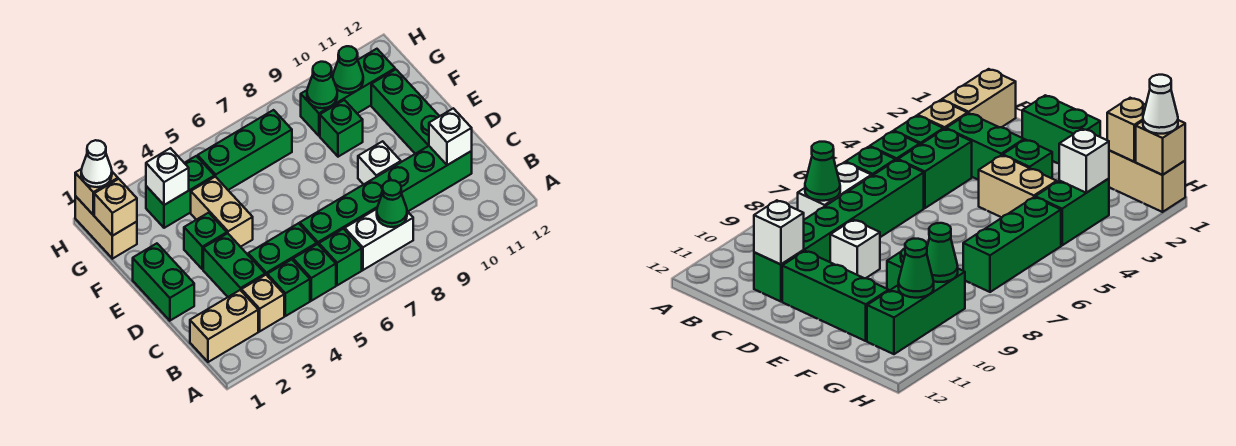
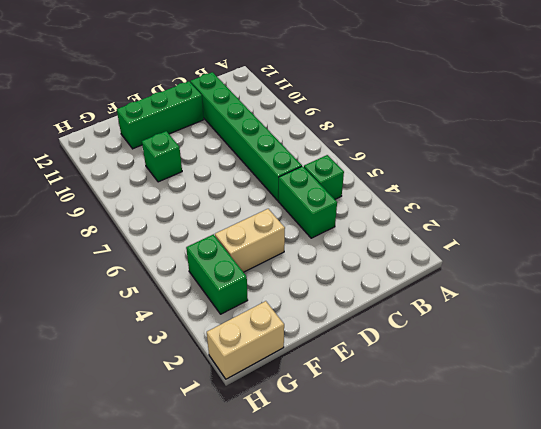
none -> tan brick B1:B2 level 1
none -> tan brick B3 level 1
none -> green brick B4 level 1

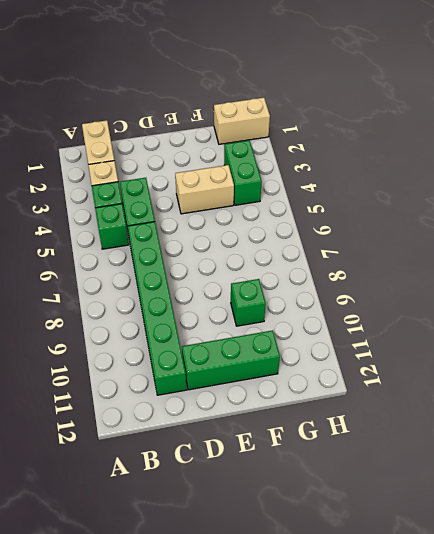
none -> green brick B6 level 1
none -> white brick B7:B8 level 1
none -> green brick C3:D3 level 1

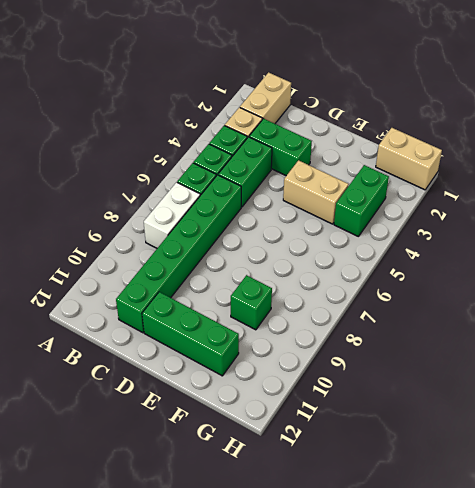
none -> green brick D1:E1 level 1
none -> white brick D9 level 1
none -> green brick E3 level 1

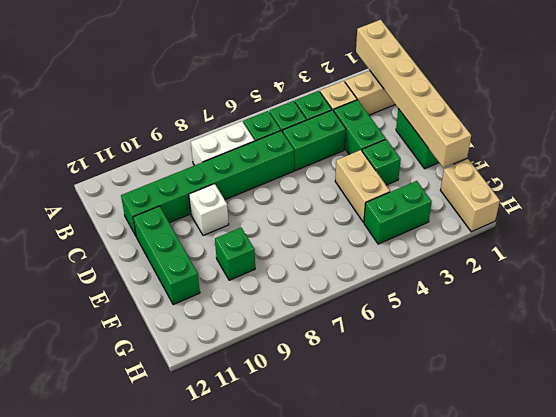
tan brick A1:F1 level 2 -> none
none -> green brick G5:G7 level 1
none -> green brick G9:G11 level 1
none -> green cone B8 level 2

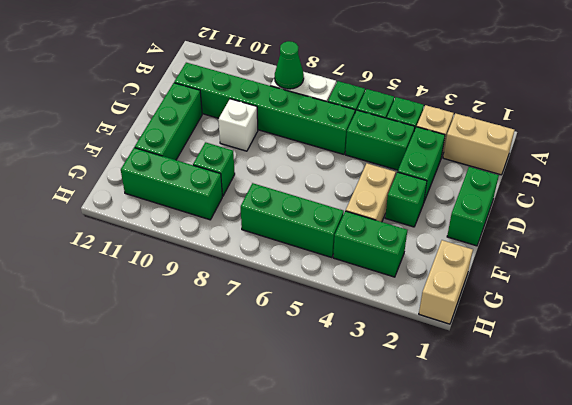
none -> white brick C11 level 2
none -> tan brick G1 level 2
none -> white brick G3 level 2

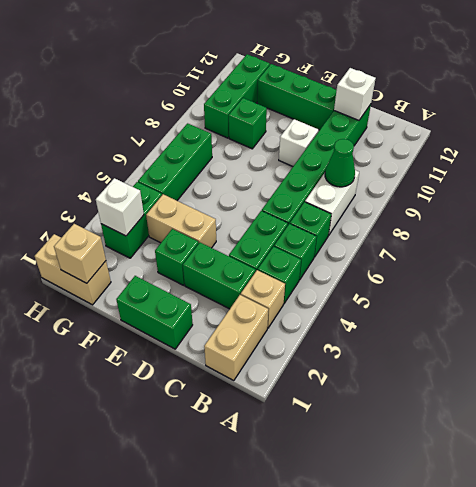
none -> green cone G9 level 2
none -> green cone G10 level 2
none -> tan brick H1 level 2

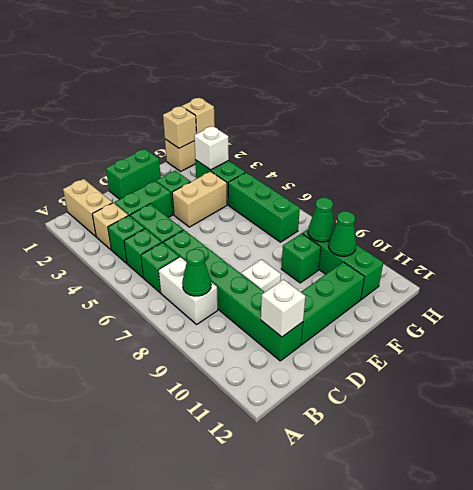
none -> white cone H1 level 3

